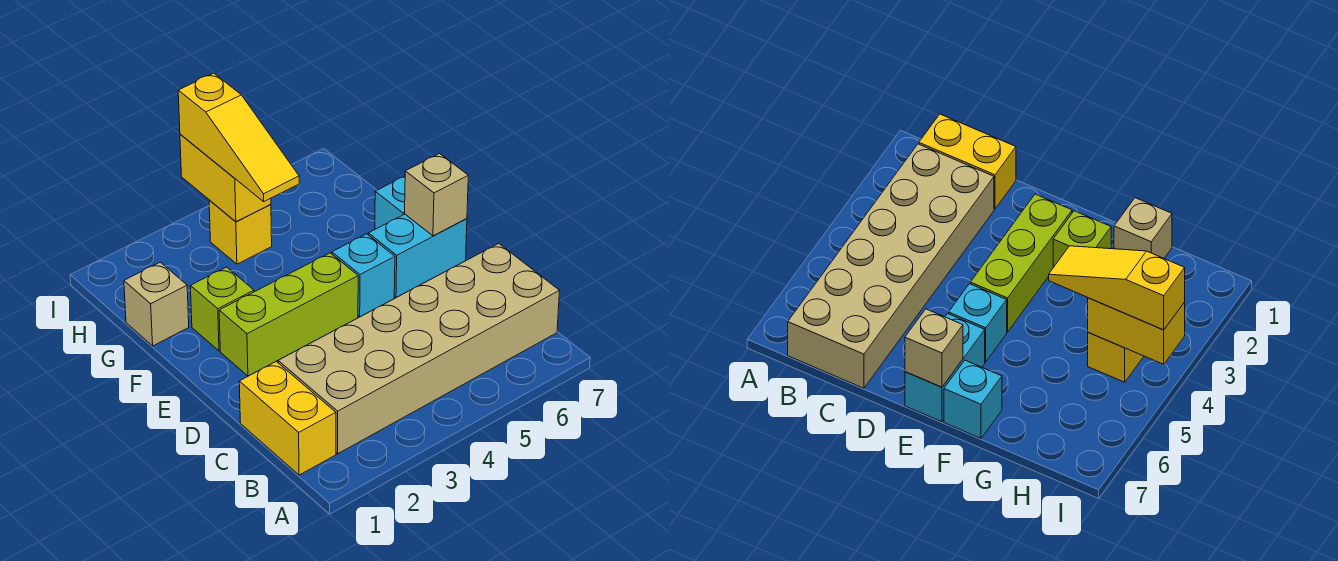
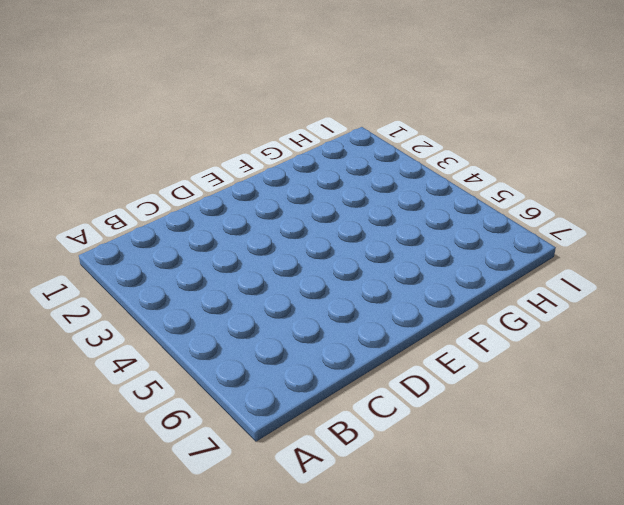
none -> yellow brick B1:C1 level 1
none -> tan brick B2:C7 level 1
none -> lime brick E2:E4 level 1

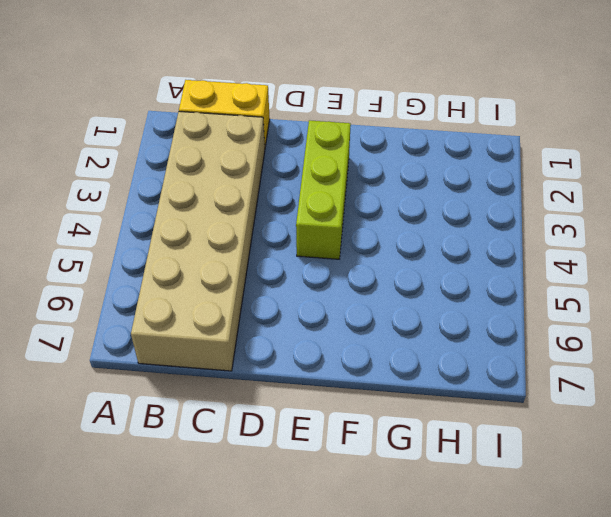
none -> cyan brick E5 level 1
none -> cyan brick E6:E7 level 1
none -> lime brick F2 level 1

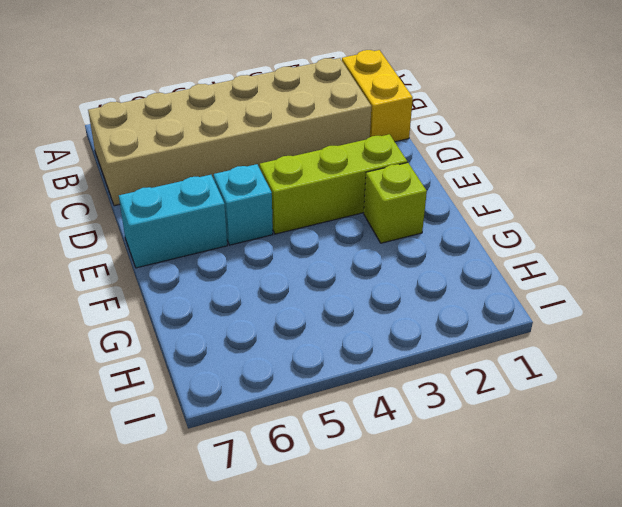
none -> cyan brick F7 level 1
none -> tan brick G1 level 1
none -> yellow brick H4 level 1

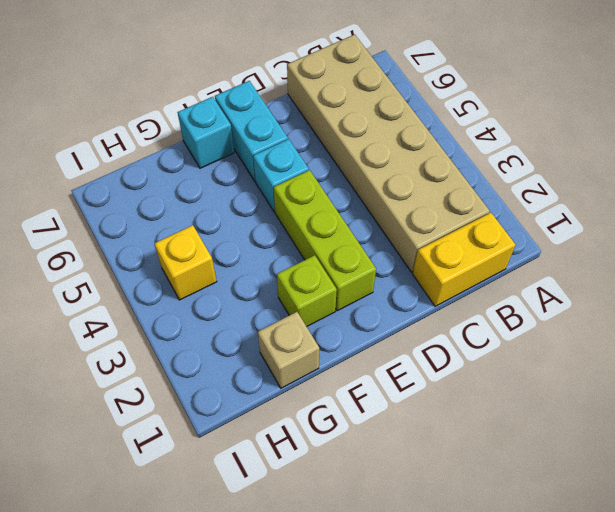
none -> tan brick E7 level 2
none -> yellow brick H4:I4 level 2
none -> yellow slope G4:I4 level 3 top I

